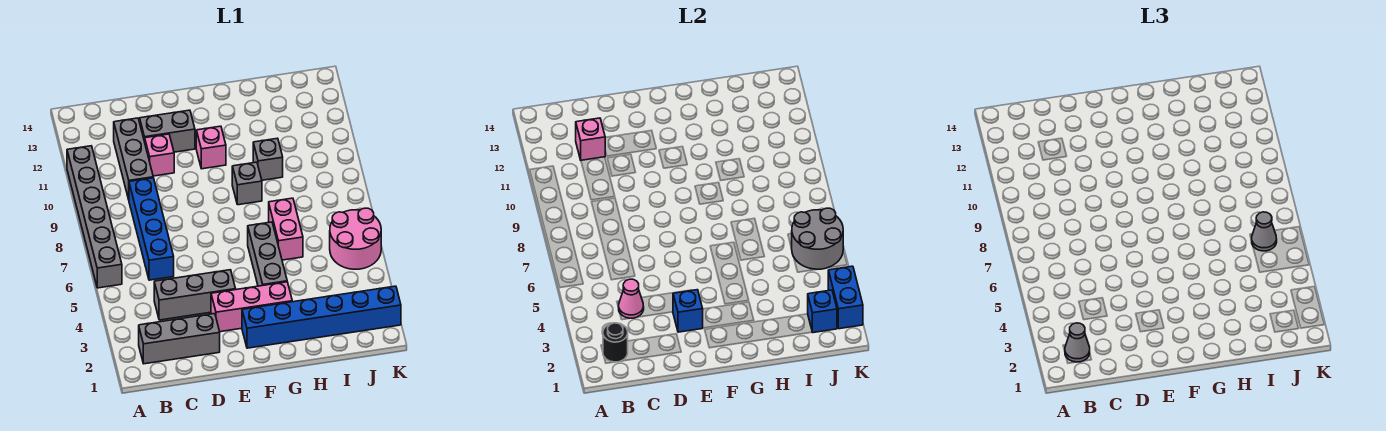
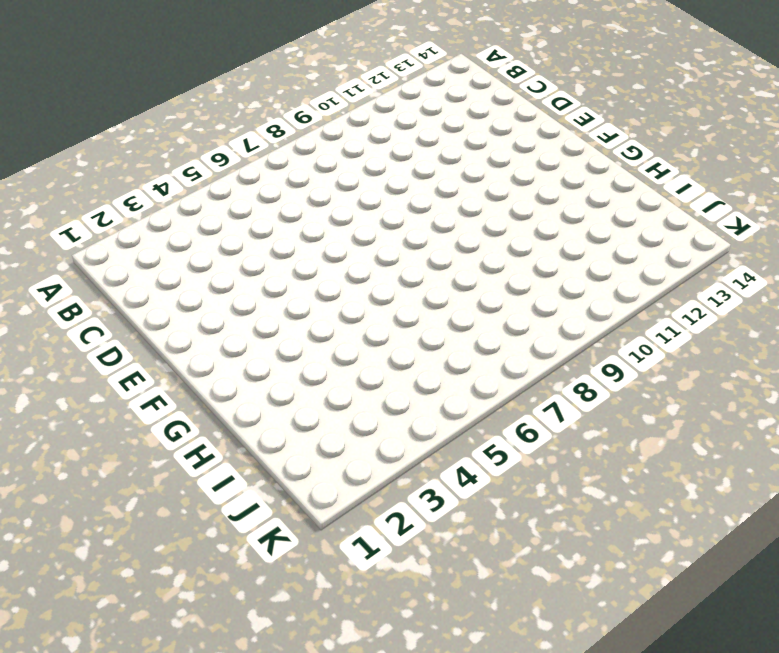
none -> grey brick A6:A11 level 1
none -> grey brick B2:D2 level 1
none -> grey brick C4:E4 level 1

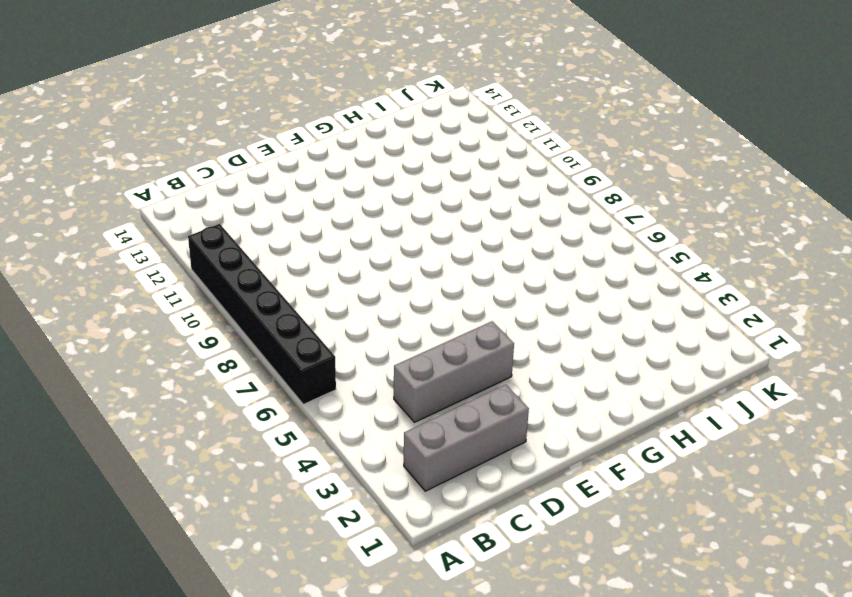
black brick A6:A11 level 1 -> grey brick A6:A11 level 1
none -> blue brick C6:C9 level 1
none -> grey brick C10:C12 level 1
none -> pink brick D11 level 1

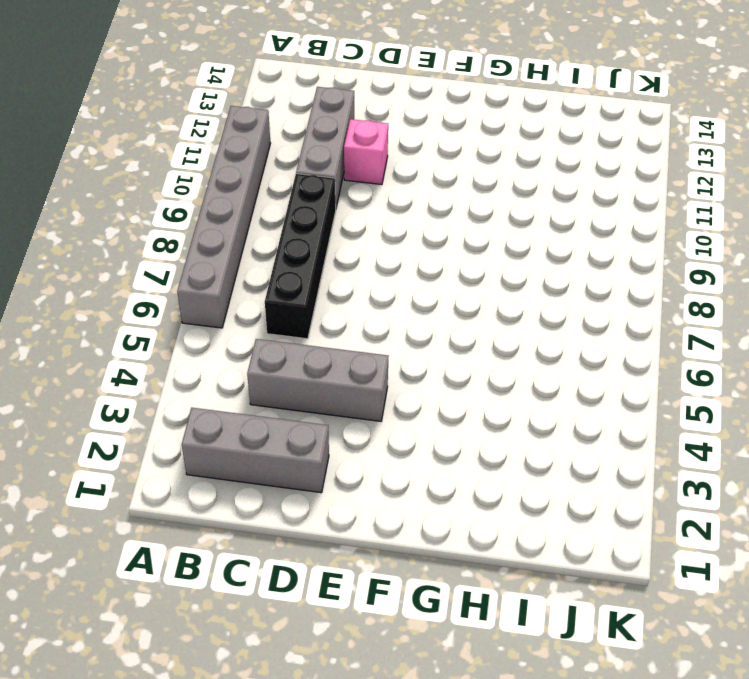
black brick C6:C9 level 1 -> blue brick C6:C9 level 1
none -> grey brick D12:E12 level 1
none -> pink brick E3:G3 level 1
none -> blue brick F2:K2 level 1

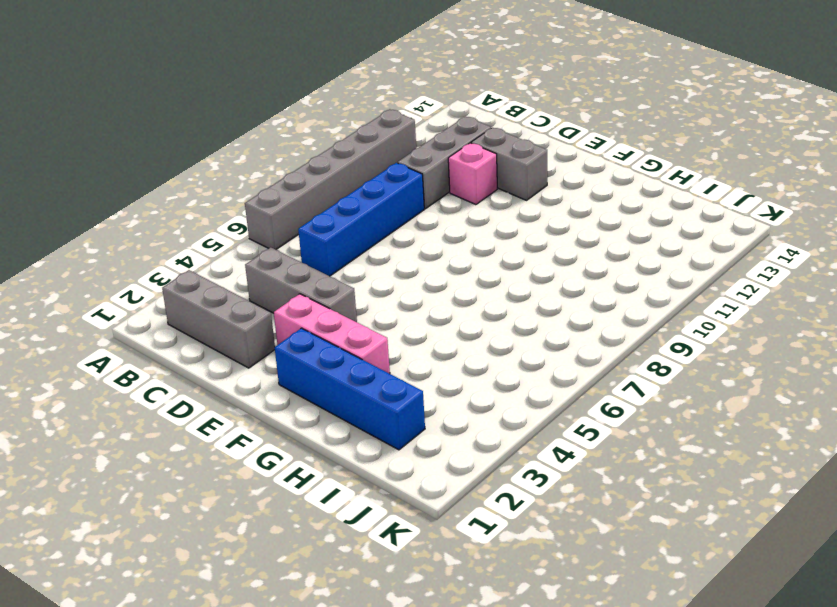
blue brick F2:I2 level 1 -> blue brick F2:K2 level 1
none -> pink brick F11 level 1
none -> grey brick G4:G6 level 1
none -> grey brick G9 level 1

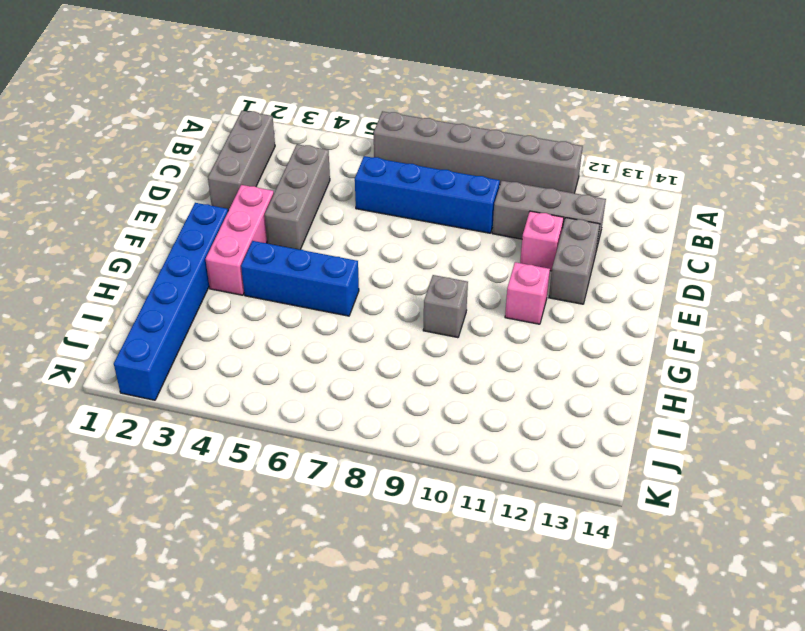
blue brick G4:G6 level 1 -> grey brick G4:G6 level 1
none -> pink brick H6:H7 level 1
none -> grey brick H10 level 1
none -> pink round brick J5:K6 level 1

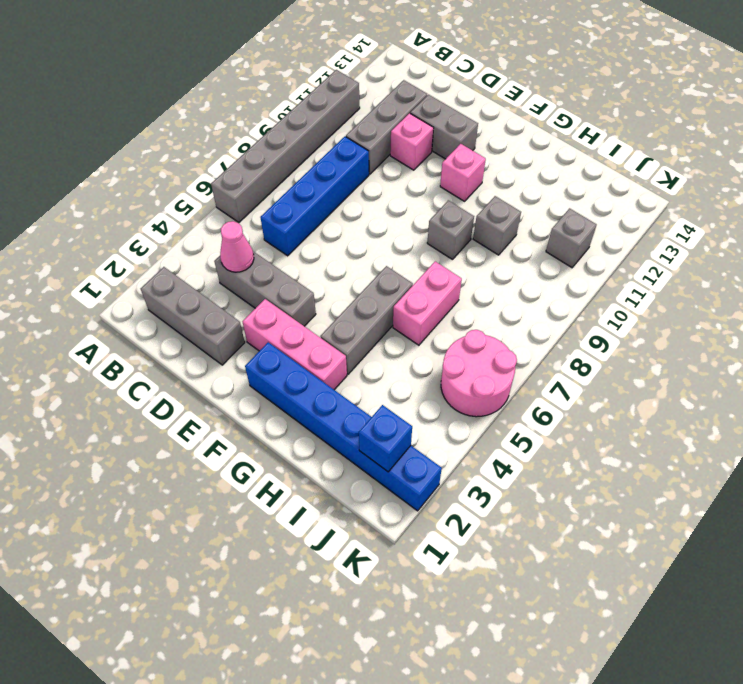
grey brick J11 level 1 -> none
none -> black round brick B2 level 2
none -> pink brick C12 level 2
none -> blue brick E3 level 2

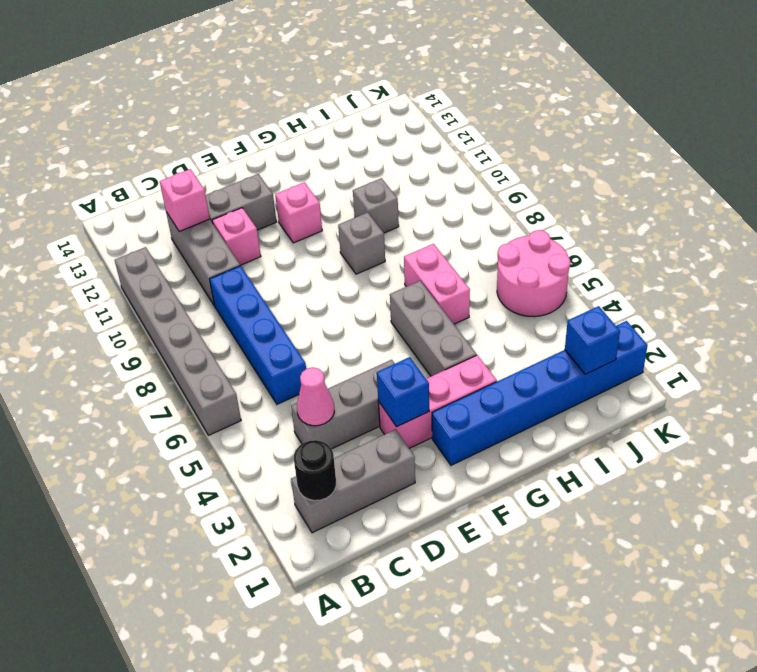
none -> grey round brick J5:K6 level 2
none -> blue brick K2:K3 level 2
none -> grey cone B2 level 3

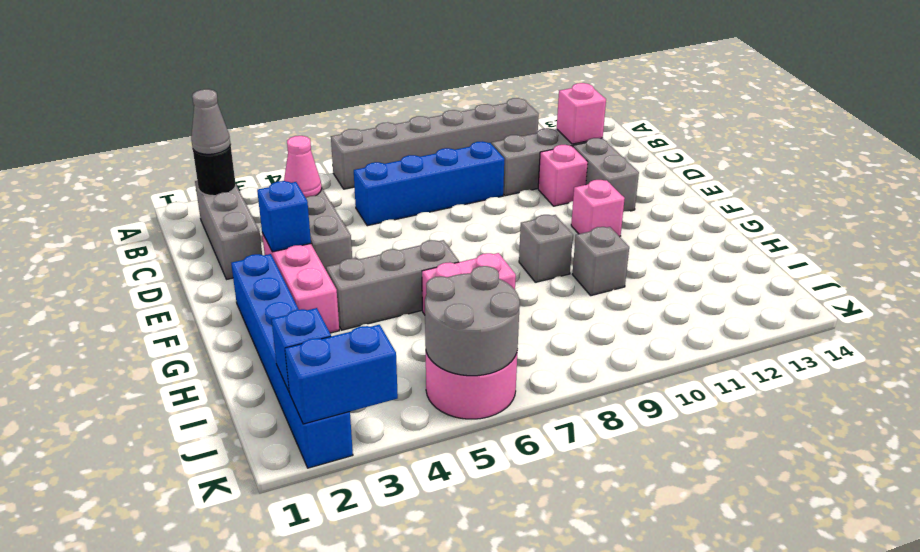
none -> grey cone J6 level 3

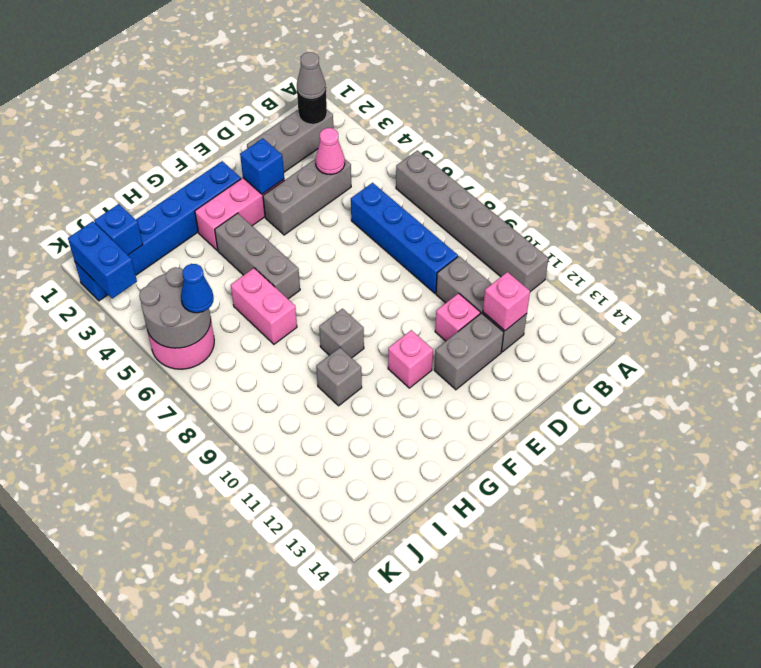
blue cone J6 level 3 -> grey cone J6 level 3

